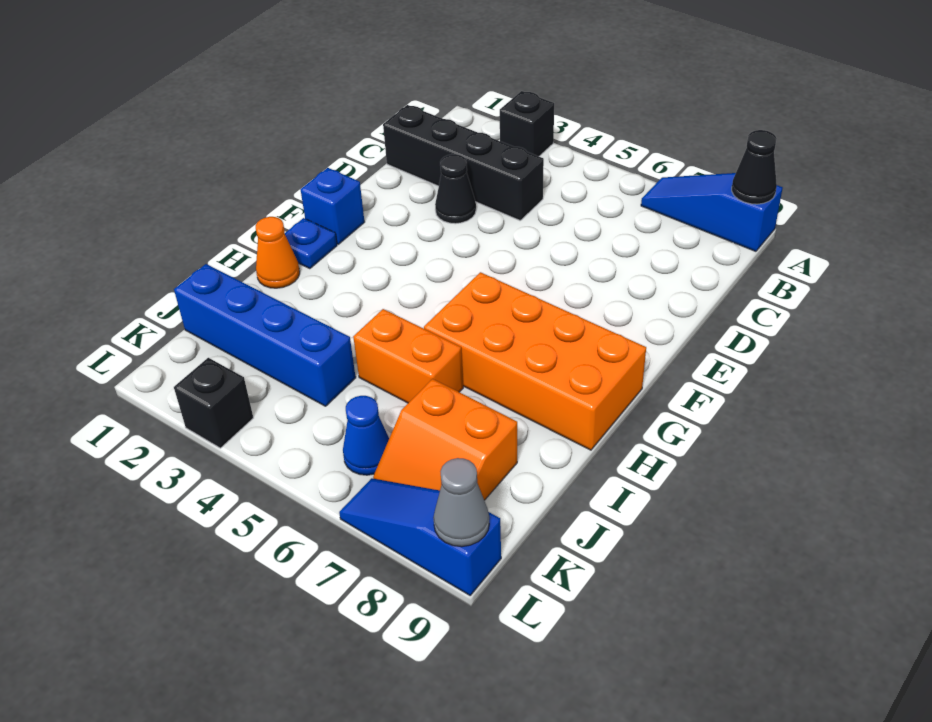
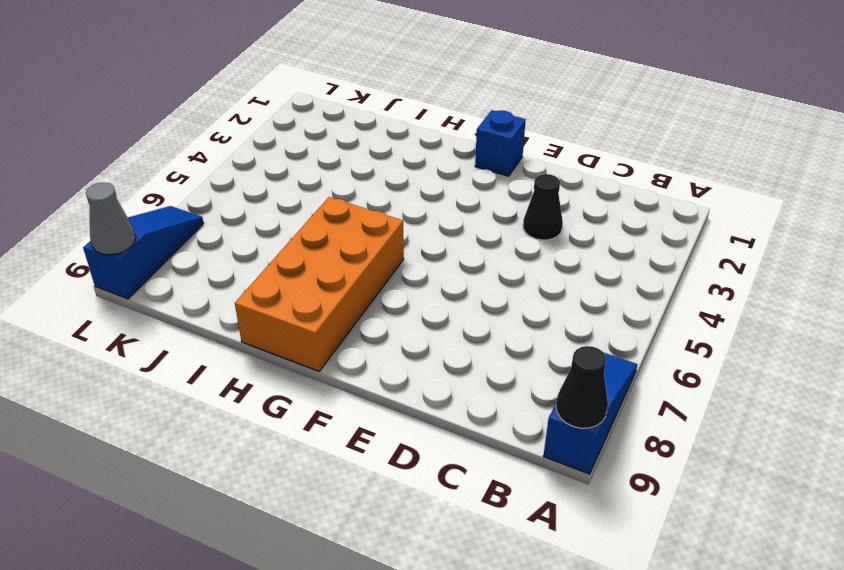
none -> black brick A3 level 1
none -> black brick C1:C4 level 1
none -> blue plate G1 level 1

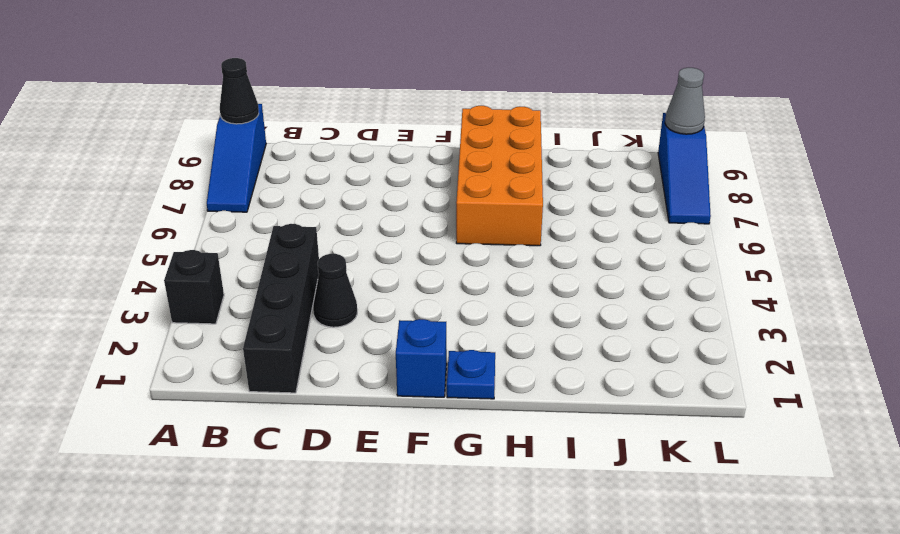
none -> orange cone H1 level 1
none -> orange brick I5:I6 level 1
none -> blue brick J1:J4 level 1

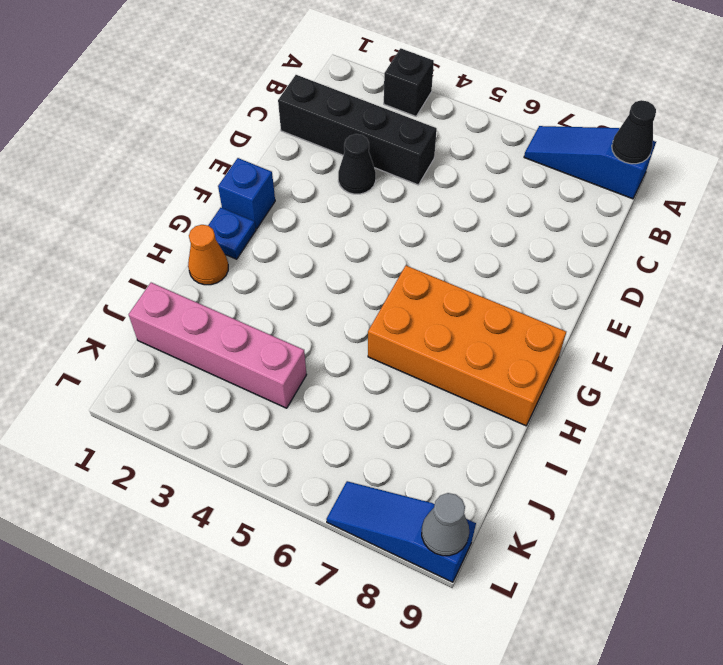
pink brick J1:J4 level 1 -> blue brick J1:J4 level 1
none -> orange brick I5:I6 level 1
none -> orange slope J7:K8 level 1 top J
none -> blue cone K6 level 1

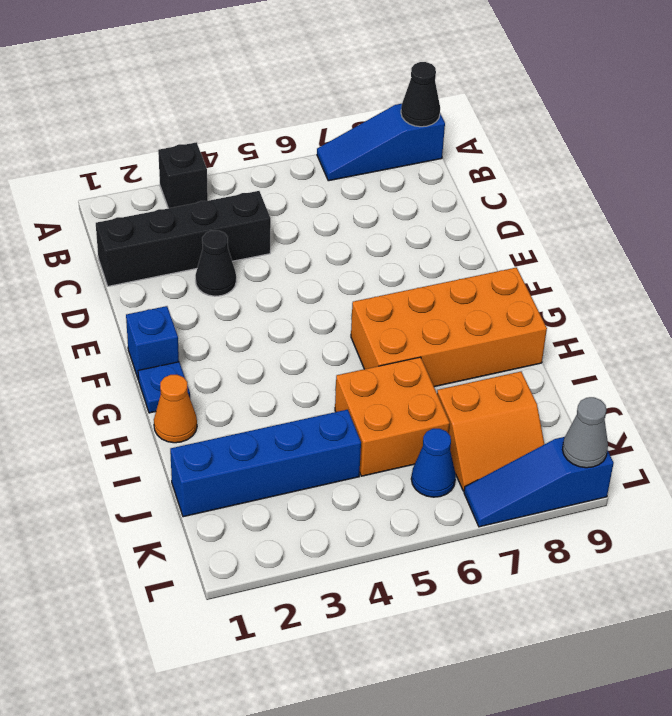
orange brick I5:J6 level 1 -> orange brick I5:I6 level 1
none -> black brick L3 level 1

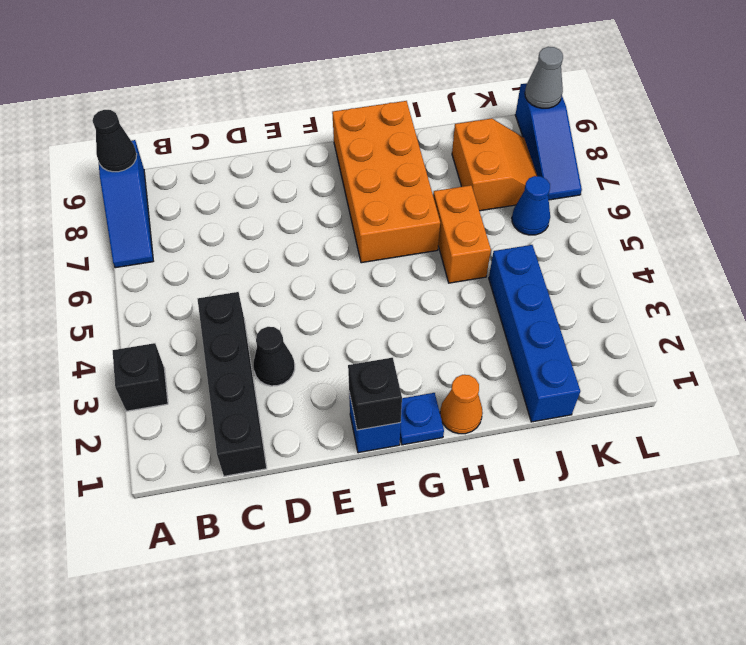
black brick F1 level 2 -> black brick L3 level 1

